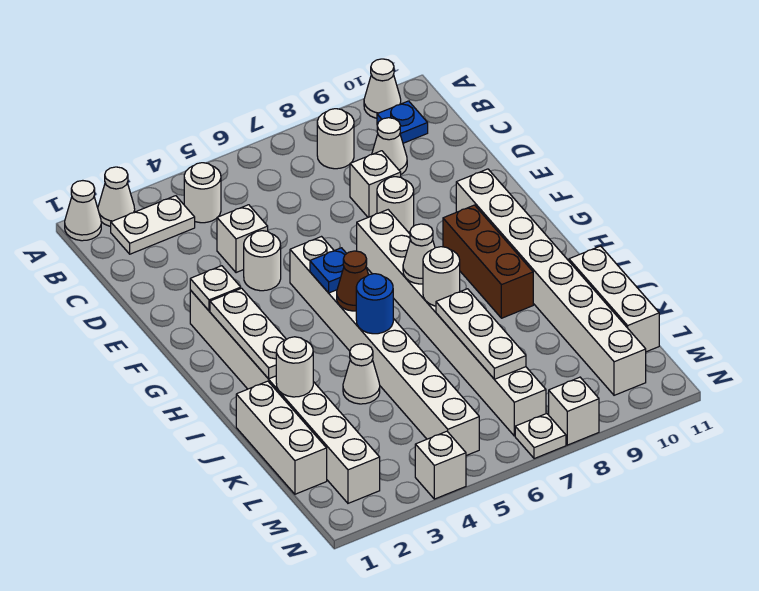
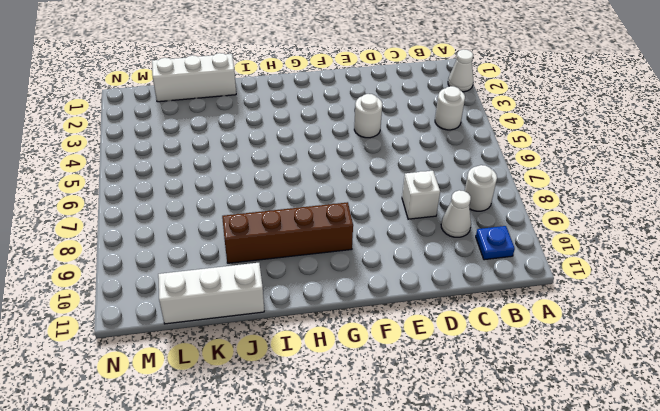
brown brick G9:J9 level 1 -> brown brick G9:I9 level 1
none -> white cone A1 level 1
none -> white cone A10 level 1
none -> white plate B2:B3 level 1
none -> white brick D4 level 1

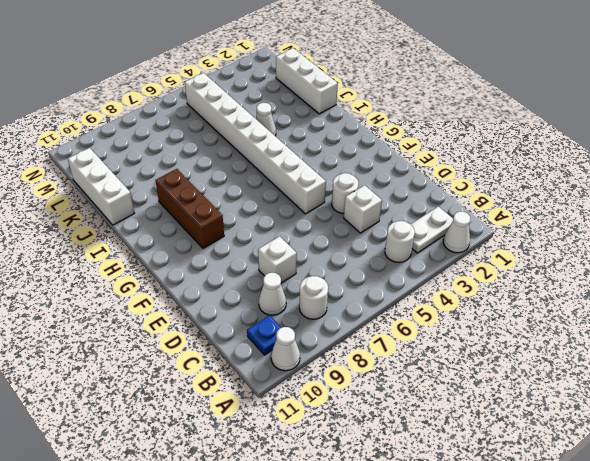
none -> white cone A1 level 1
none -> white round brick E8 level 1
none -> white brick F2:M2 level 1
none -> white brick F7:M7 level 1

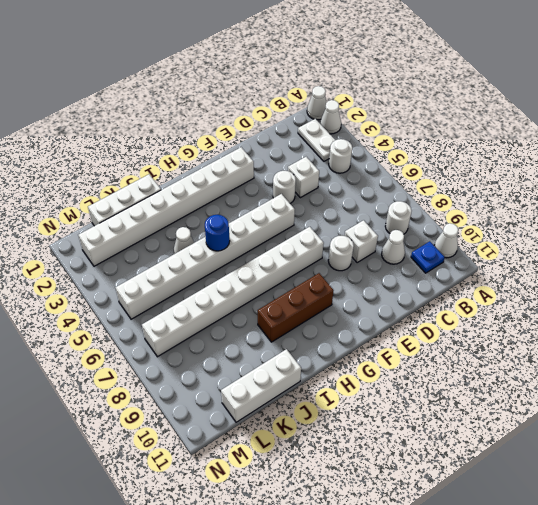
none -> white brick F10:M10 level 1
none -> white brick N4 level 1
none -> white plate N7 level 1
none -> white brick N8 level 1

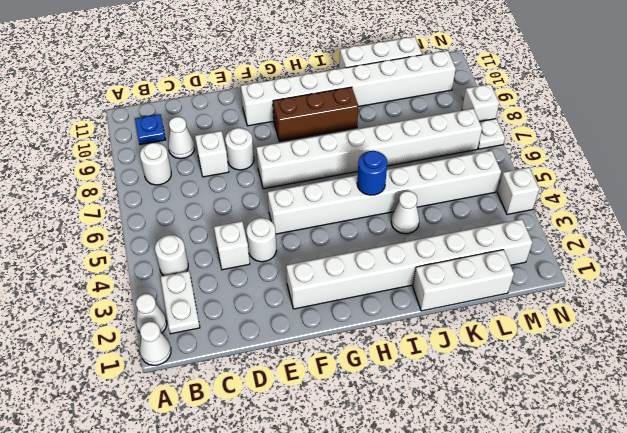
none -> white cone A10 level 1
none -> white plate F2 level 2
none -> white plate G2:I2 level 2
none -> blue plate G5 level 2

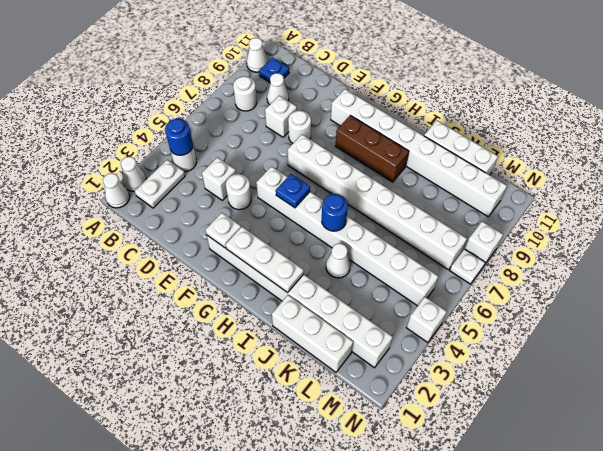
blue round brick B4 level 2 -> none
none -> brown cone H5 level 2
none -> white cone H7 level 2
none -> white round brick I7 level 2
none -> white round brick J2 level 2

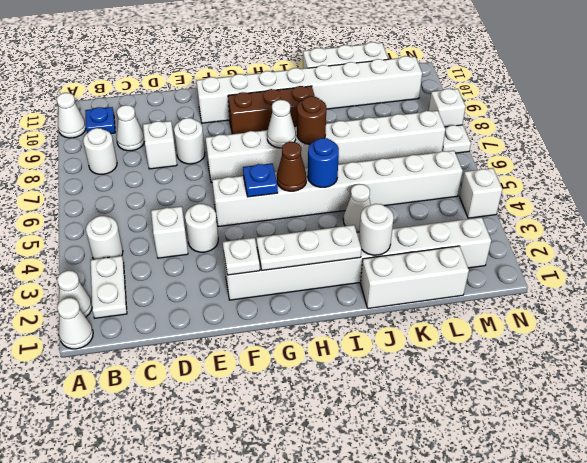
brown round brick I7 level 2 -> white round brick I7 level 2
none -> white plate J7:L7 level 2

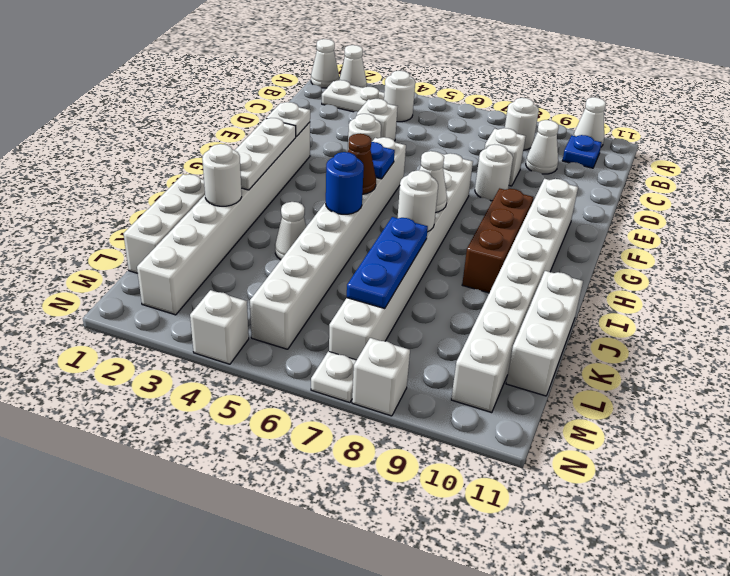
blue plate J7:L7 level 2 -> white plate J7:L7 level 2

